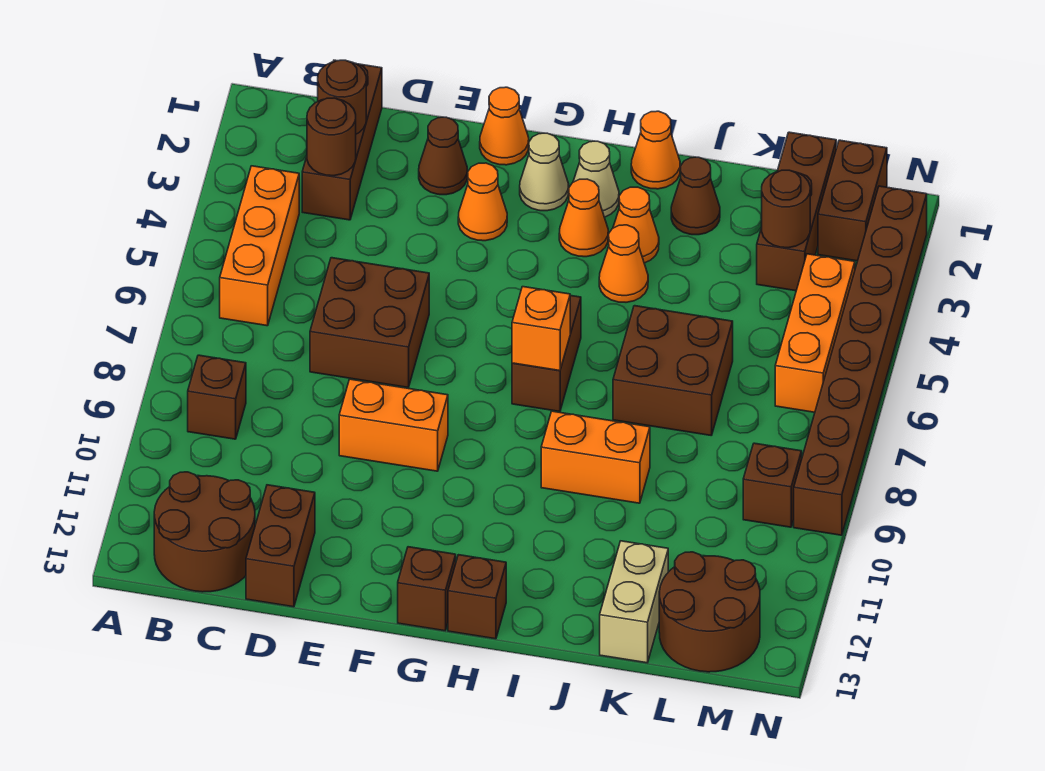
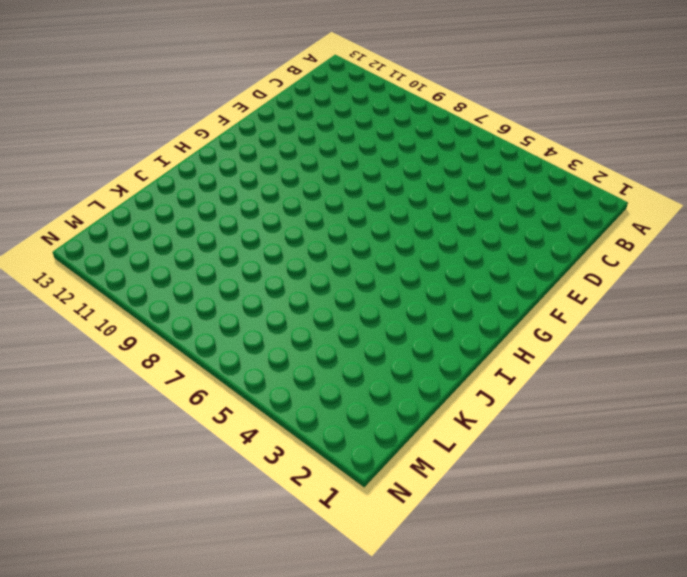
none -> orange brick B4:B6 level 1
none -> brown brick B9 level 1
none -> brown round brick B12:C13 level 1
none -> brown brick C1:C3 level 1

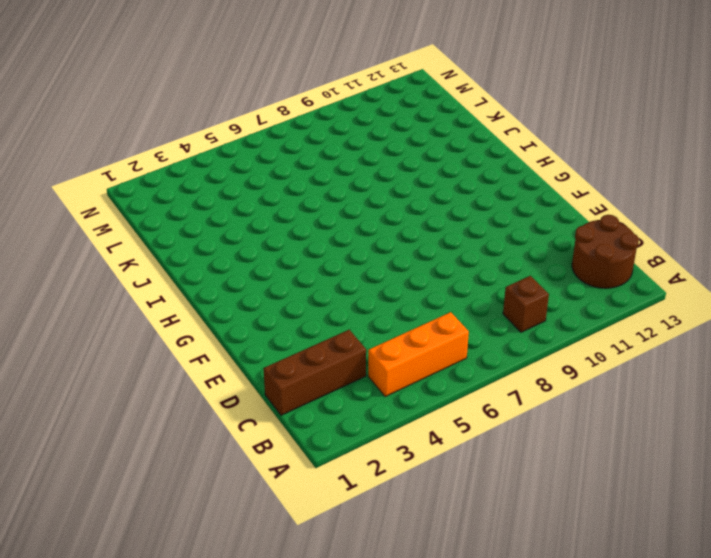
none -> brown brick D6:E7 level 1
none -> brown brick D12:D13 level 1
none -> brown cone E2 level 1
none -> orange brick E9:F9 level 1

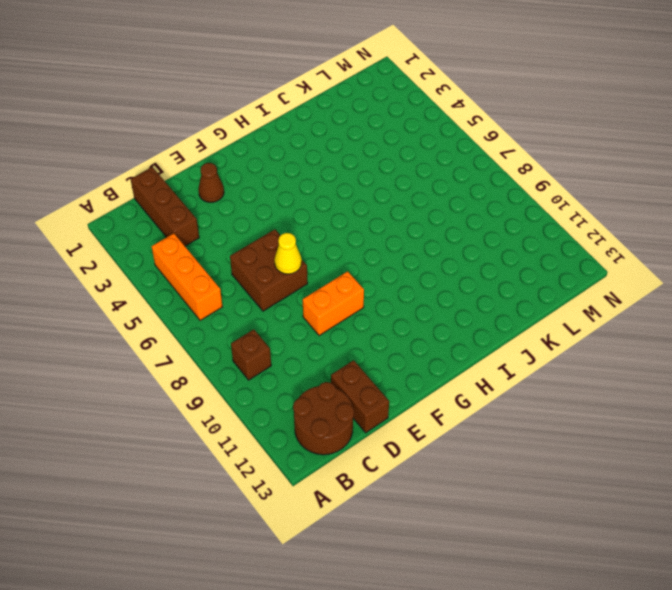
yellow cone E7 level 2 -> none
none -> orange cone F1 level 1
none -> orange cone F3 level 1
none -> tan cone G2 level 1
none -> brown brick G13 level 1

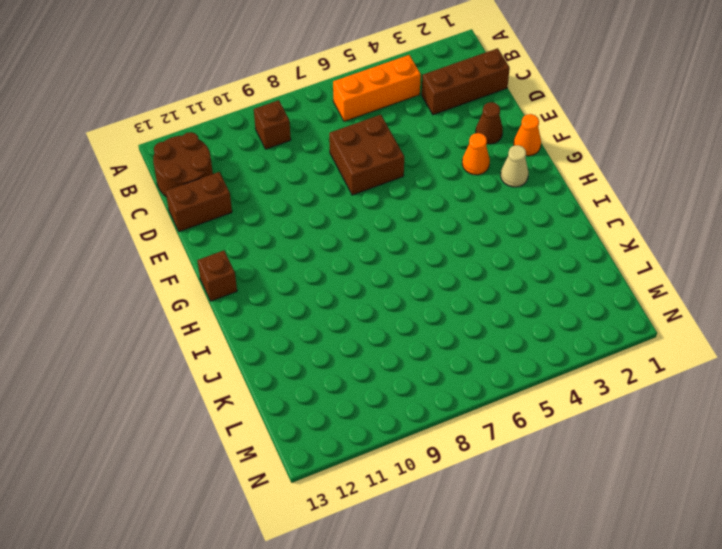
none -> orange brick E9:F9 level 1
none -> tan cone H2 level 1
none -> orange cone H3 level 1
none -> brown brick H6:H7 level 1

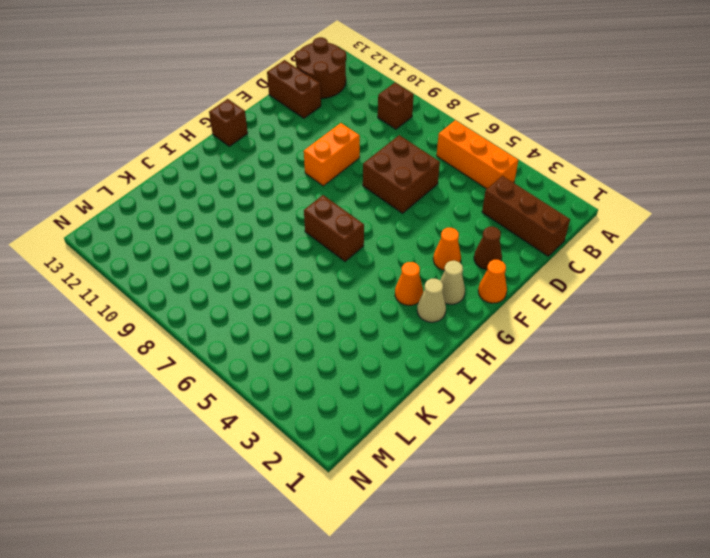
none -> brown brick H13 level 1
none -> orange cone I1 level 1
none -> orange cone I3 level 1
none -> orange cone I4 level 1

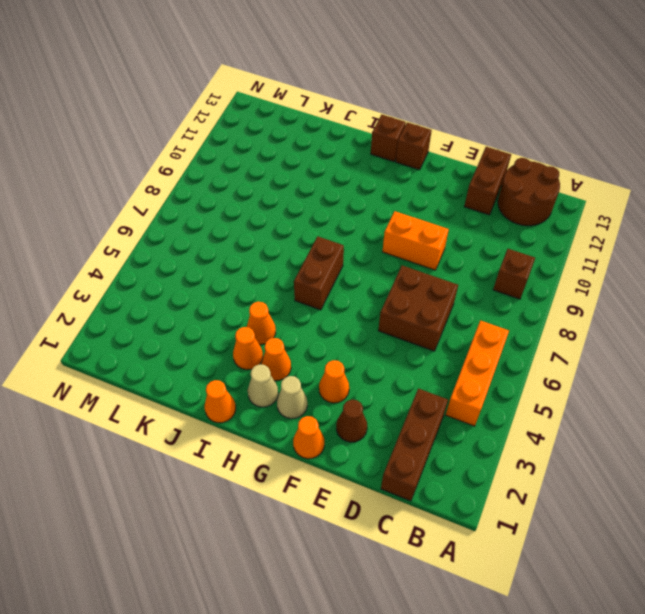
none -> orange brick I9:J9 level 1
none -> brown cone J2 level 1
none -> brown brick J6:K7 level 1
none -> tan brick K12:K13 level 1

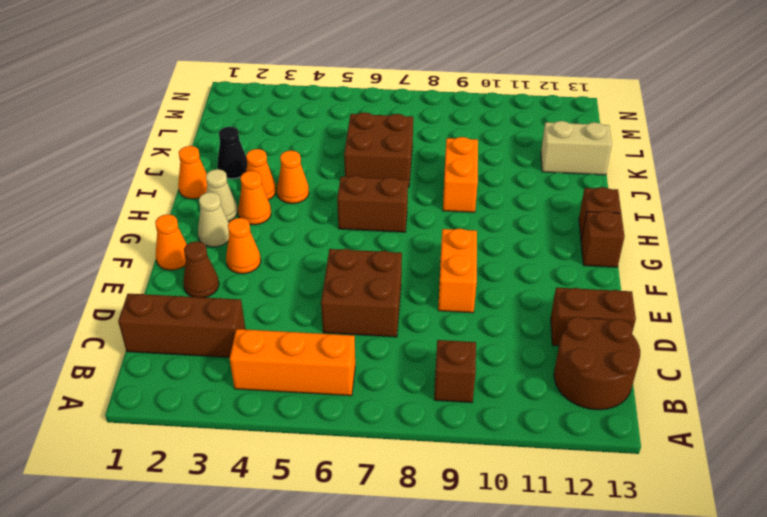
black cone J2 level 1 -> brown cone J2 level 1
none -> brown brick L1:L3 level 1
none -> brown round brick L12:M13 level 1
none -> brown brick M1:M2 level 1
none -> orange brick M4:M6 level 1

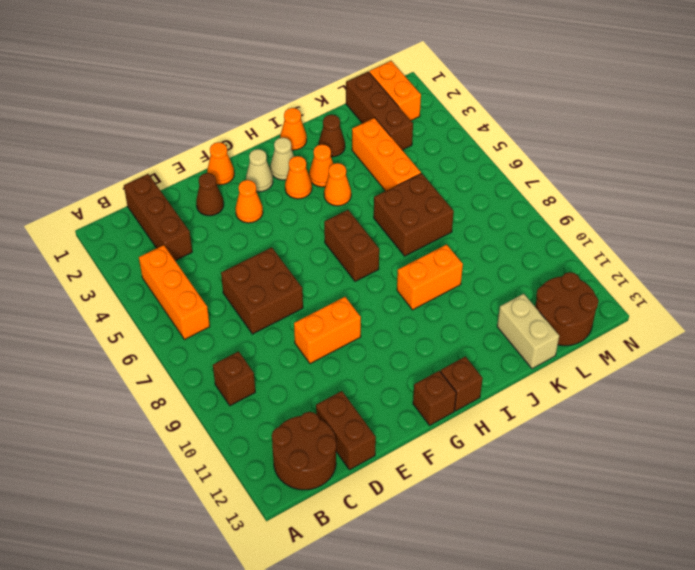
orange brick K3:K5 level 1 -> orange brick M4:M6 level 1
orange brick M1:M2 level 1 -> brown brick M1:M2 level 1
none -> brown brick M9 level 1
none -> brown brick N2:N9 level 1
none -> brown round brick C2 level 2
none -> brown round brick C3 level 2

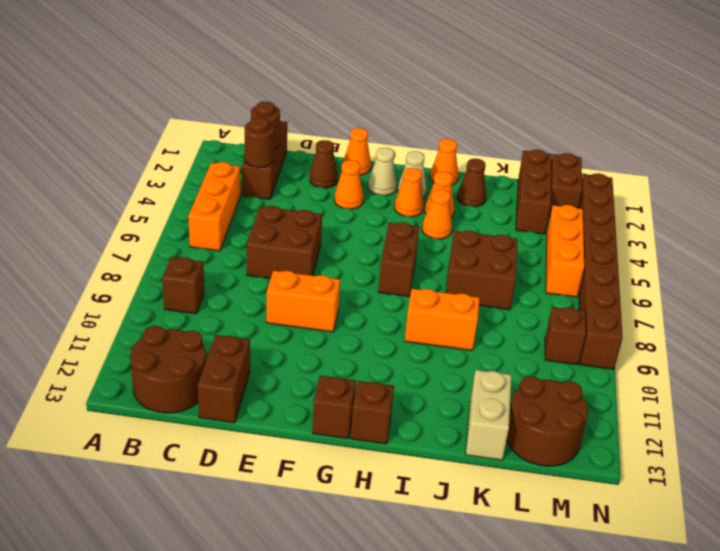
none -> orange brick H7 level 2
none -> brown round brick L3 level 2

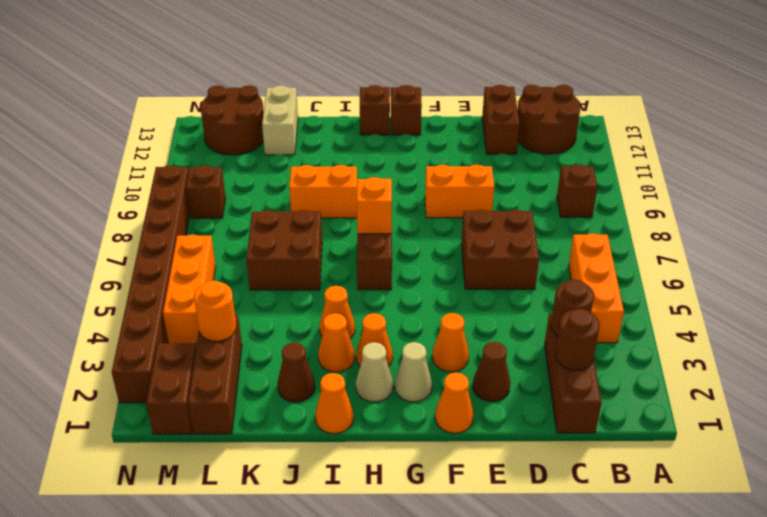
orange round brick L3 level 2 -> brown round brick L3 level 2

